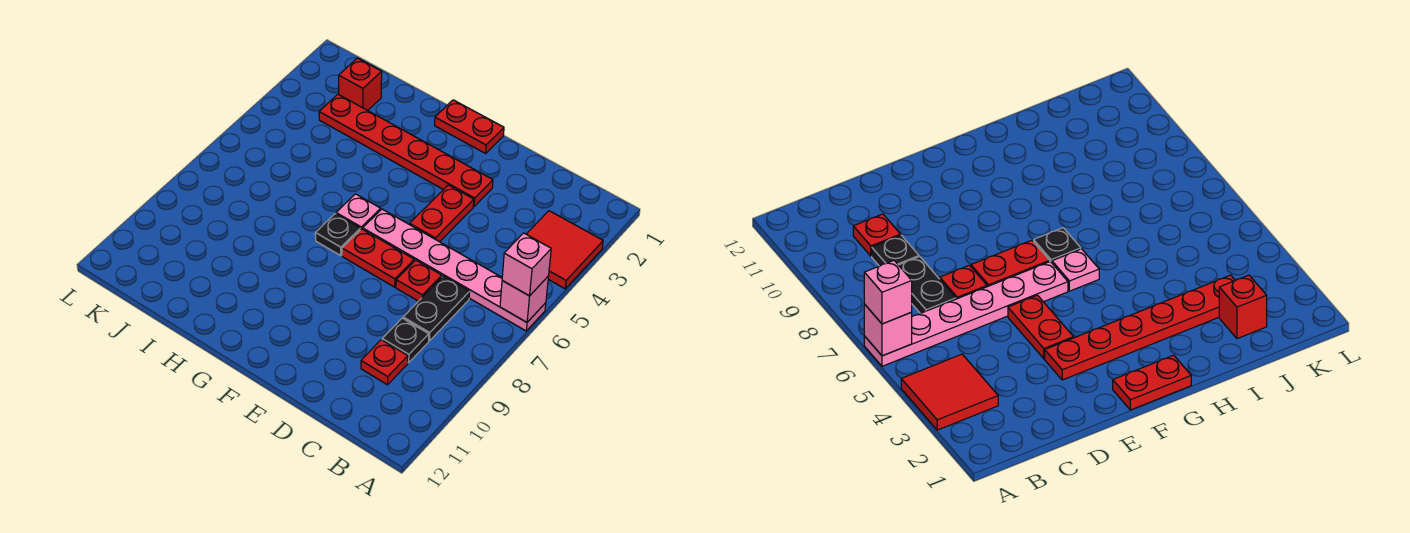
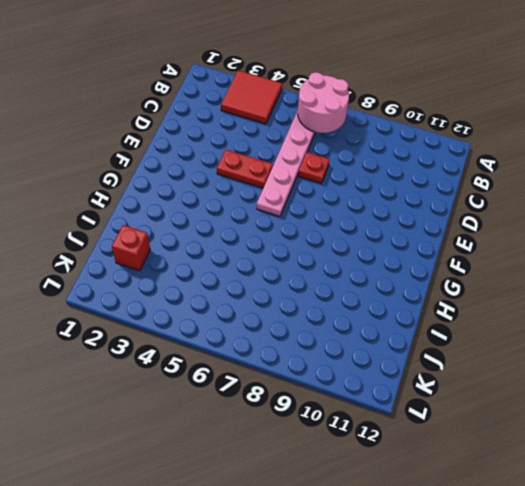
pink round brick A6:B7 level 2 -> pink brick A6 level 2
none -> black plate C7:C8 level 1
none -> black plate C9 level 1
none -> red plate C10 level 1

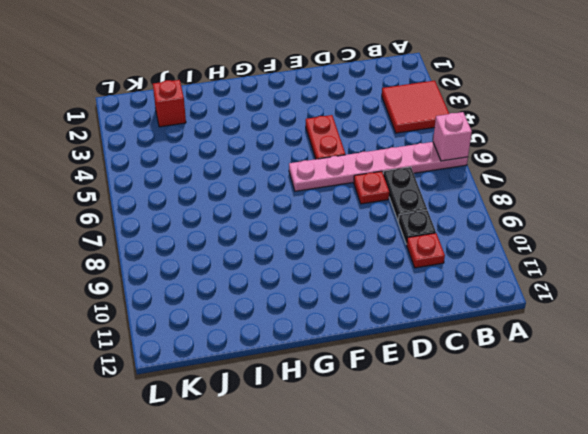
none -> red plate E3:J3 level 1
none -> red plate E7:F7 level 1
none -> red plate F1:G1 level 1

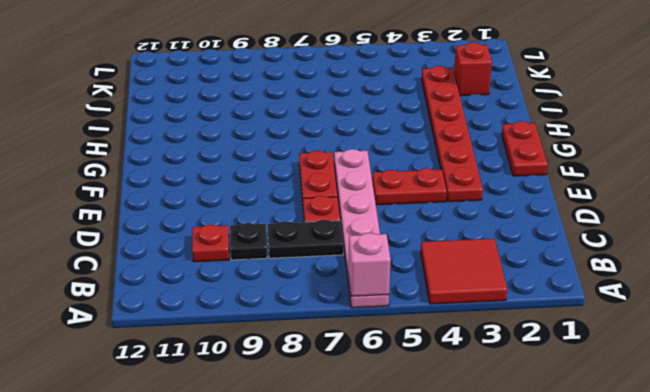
none -> pink plate G6 level 1
none -> black plate G7 level 1
none -> pink brick A6 level 3

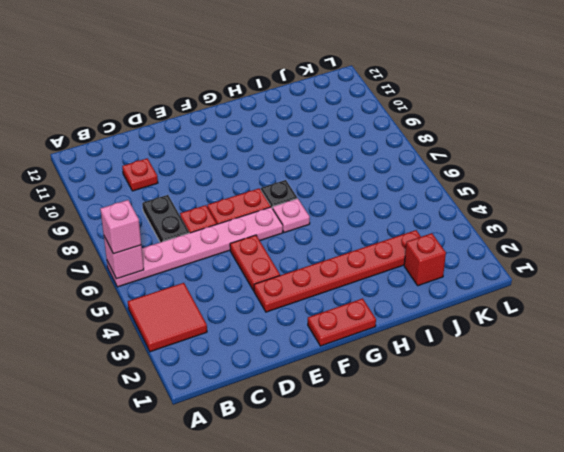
none -> black plate C9 level 1

